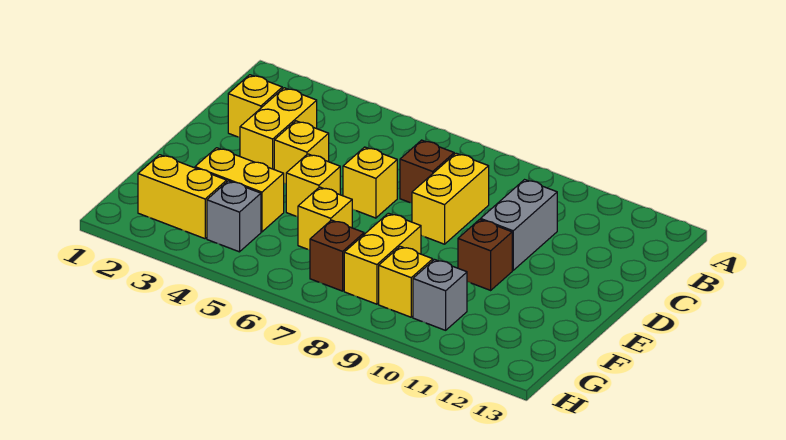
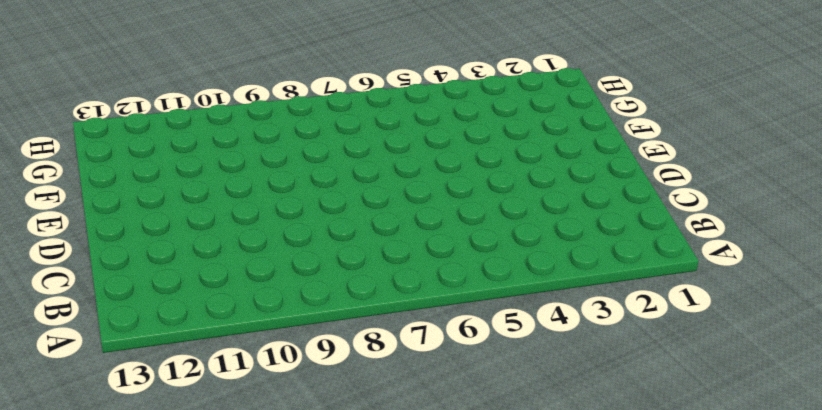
none -> yellow brick C2 level 1
none -> yellow brick C3:D3 level 1
none -> brown brick C7 level 1

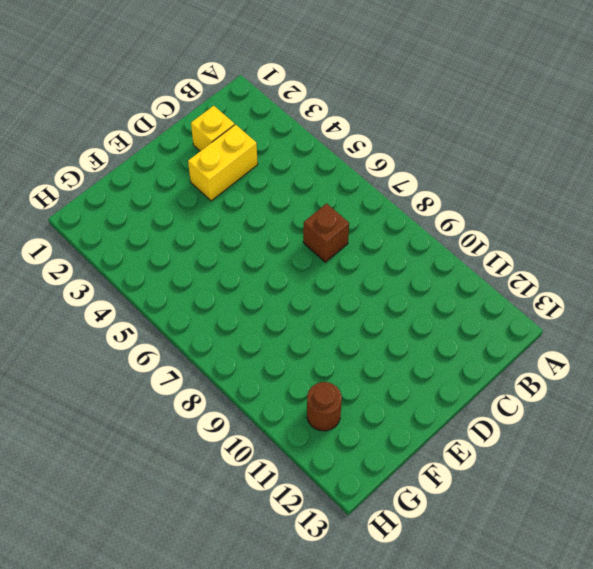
brown round brick G11 level 1 -> none
none -> yellow brick C8:D8 level 1
none -> grey brick C10:D10 level 1
none -> yellow brick D4 level 1

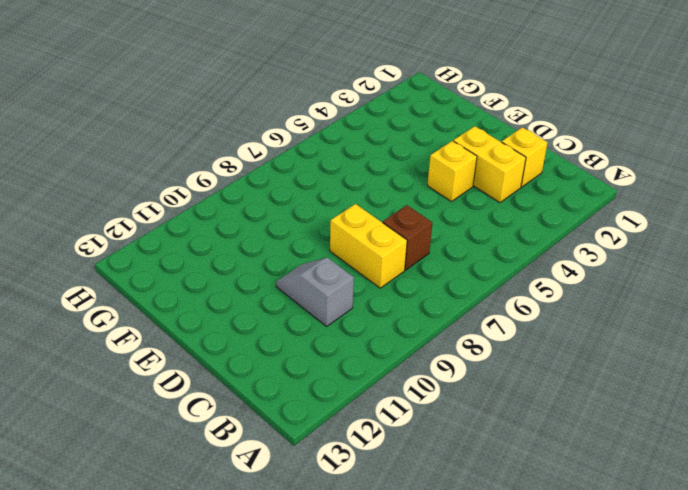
grey slope C10:D10 level 1 top C -> grey brick C10:D10 level 1
none -> yellow brick D6 level 1
none -> yellow brick E5 level 1
none -> brown brick E10 level 1

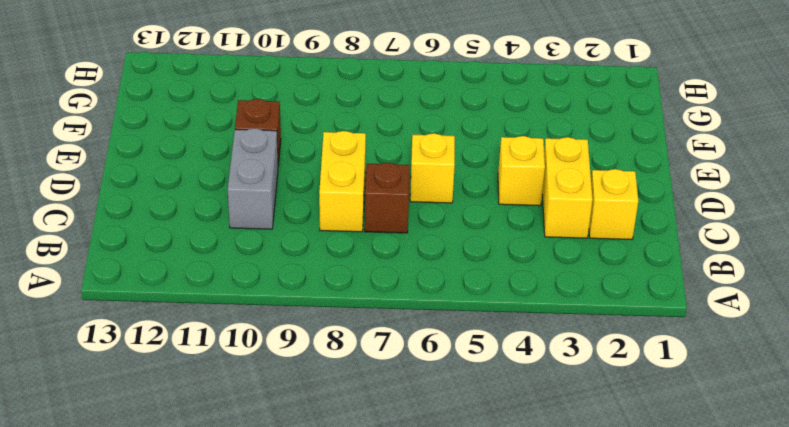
none -> yellow brick E5 level 1
none -> yellow brick F3:F4 level 1
none -> yellow brick F6 level 1

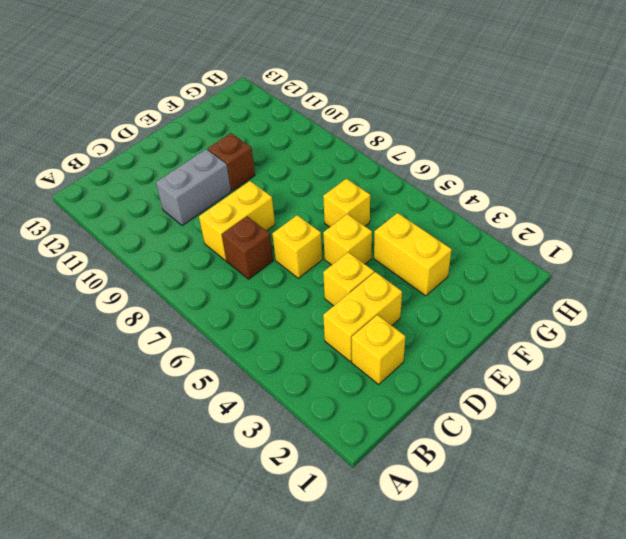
none -> yellow brick F8:G8 level 1
none -> yellow brick G2:G3 level 1
none -> grey brick G4 level 1

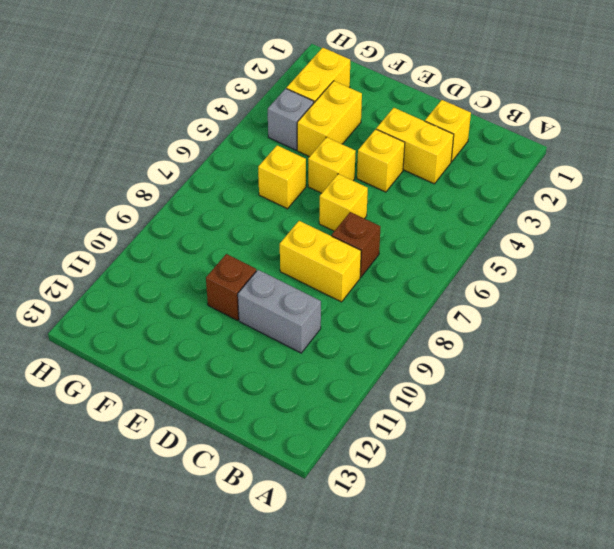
none -> yellow brick F8:G8 level 1
none -> brown brick G7 level 1
none -> yellow brick G9 level 1

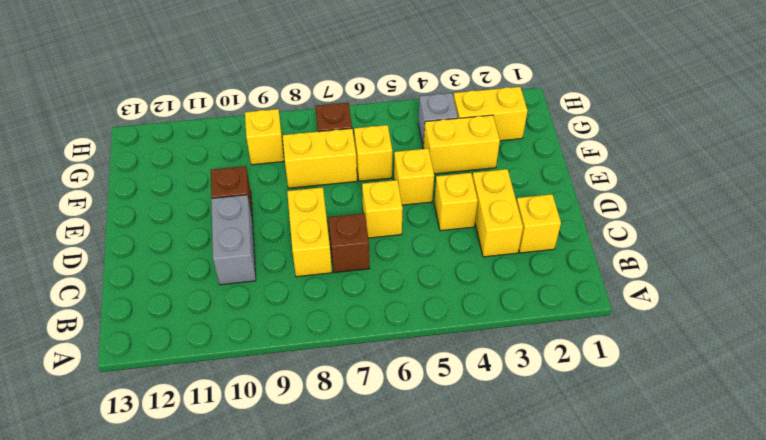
yellow brick F7:F8 level 1 -> yellow brick F8:G8 level 1
none -> grey brick G10 level 1

